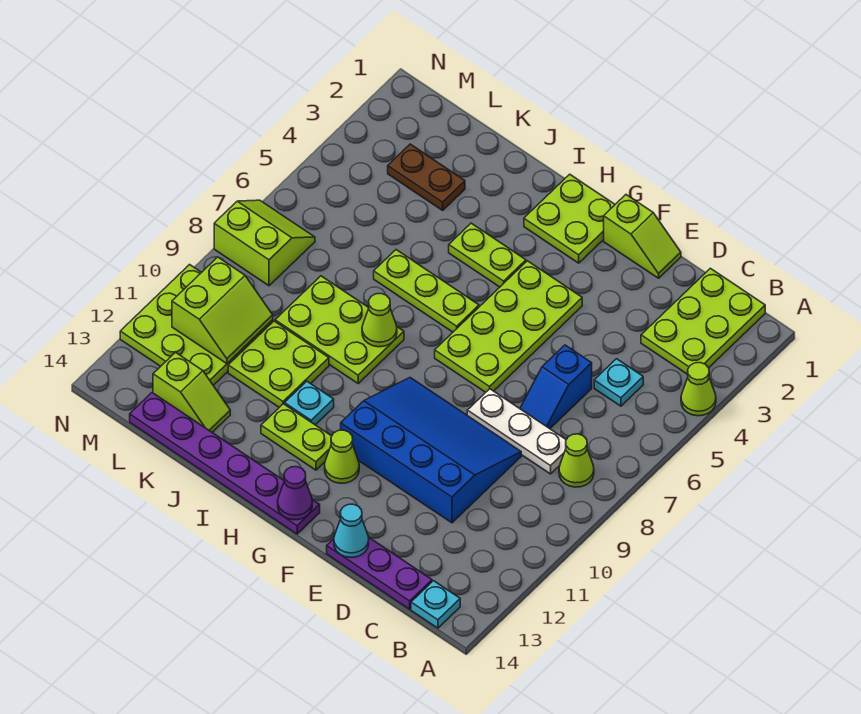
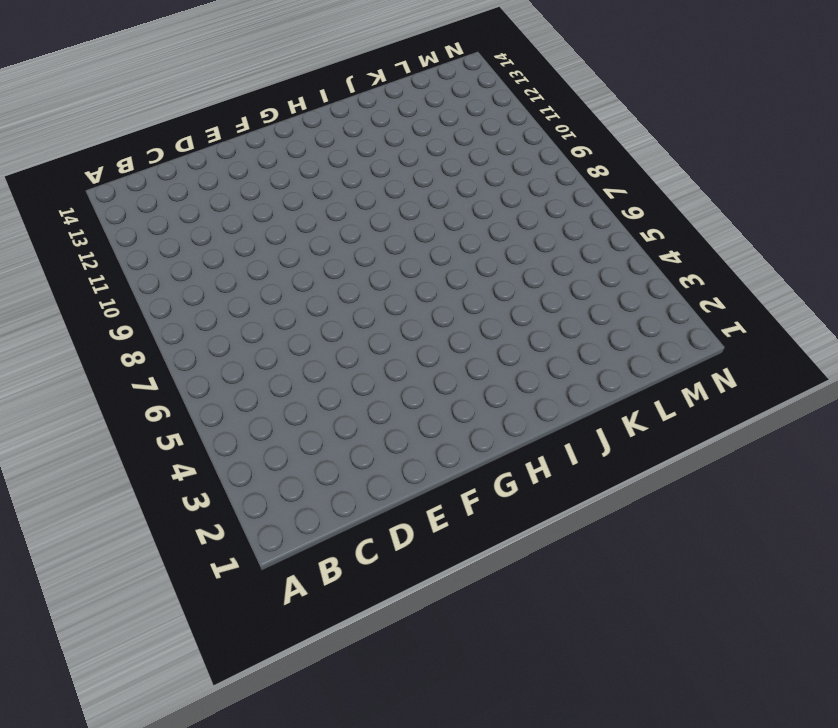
none -> lime cone A4 level 1
none -> lime plate B1:C3 level 1
none -> lime cone B8 level 1

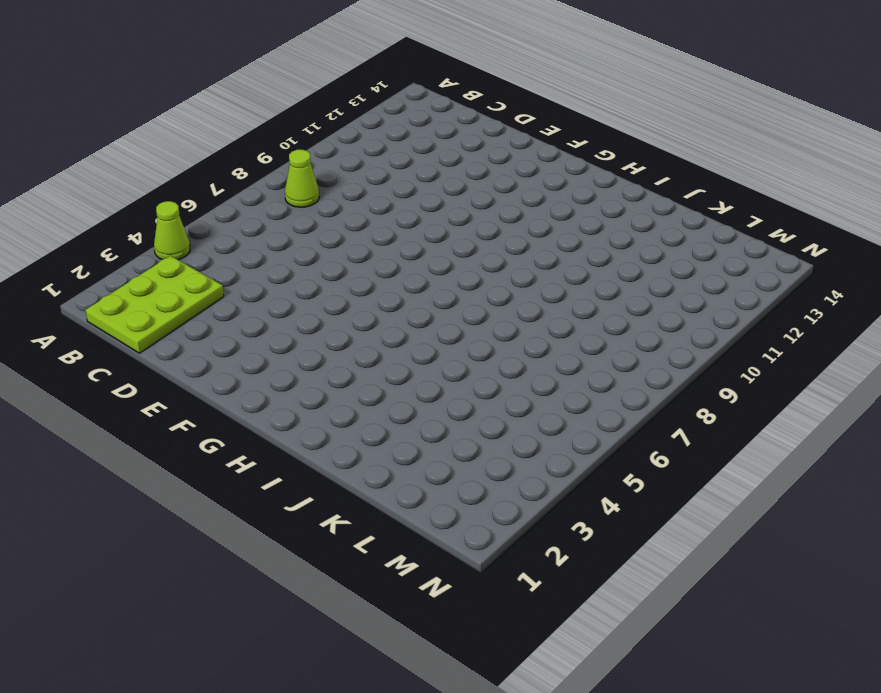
none -> cyan plate B14 level 1
none -> cyan plate C5 level 1
none -> white plate C8:E8 level 1

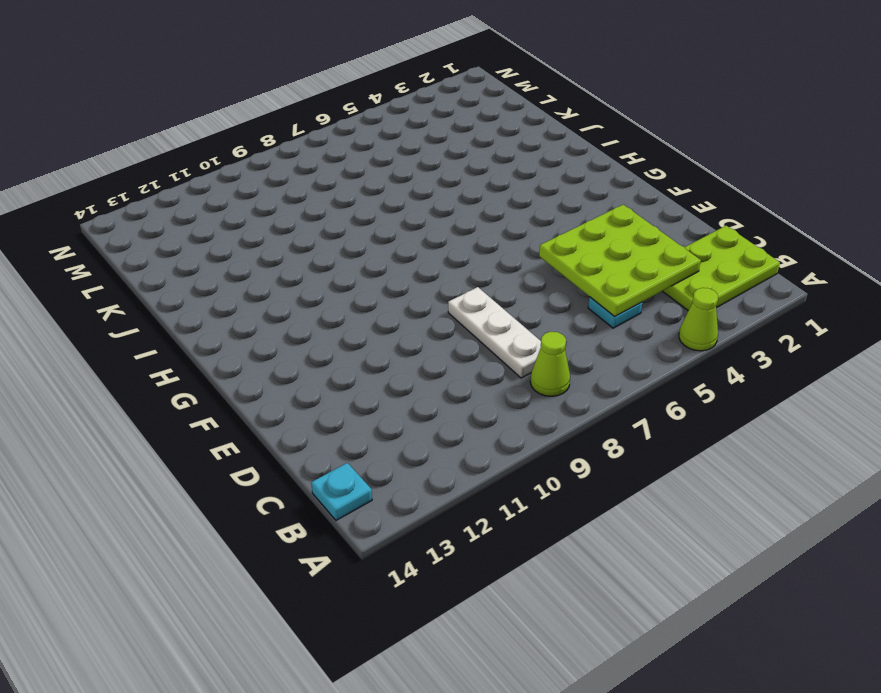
lime plate C3:E5 level 2 -> lime plate L10:N12 level 1
none -> purple plate C14:E14 level 1
none -> blue slope D6:D7 level 1 top 6
none -> blue slope D9:G11 level 1 top 11

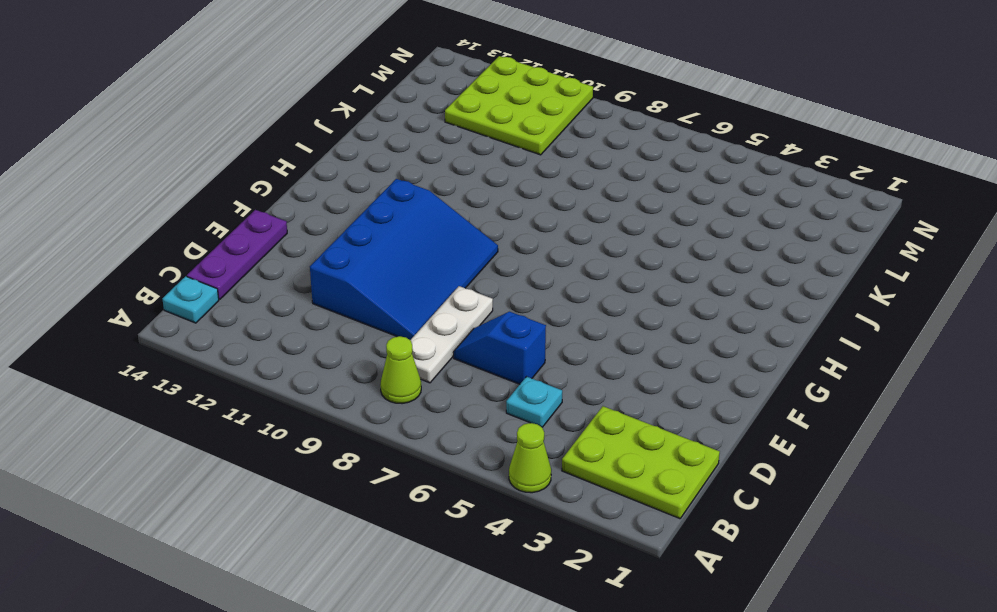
none -> lime slope E1:F1 level 1 top F
none -> lime plate F4:G7 level 1
none -> lime plate G1:H2 level 1

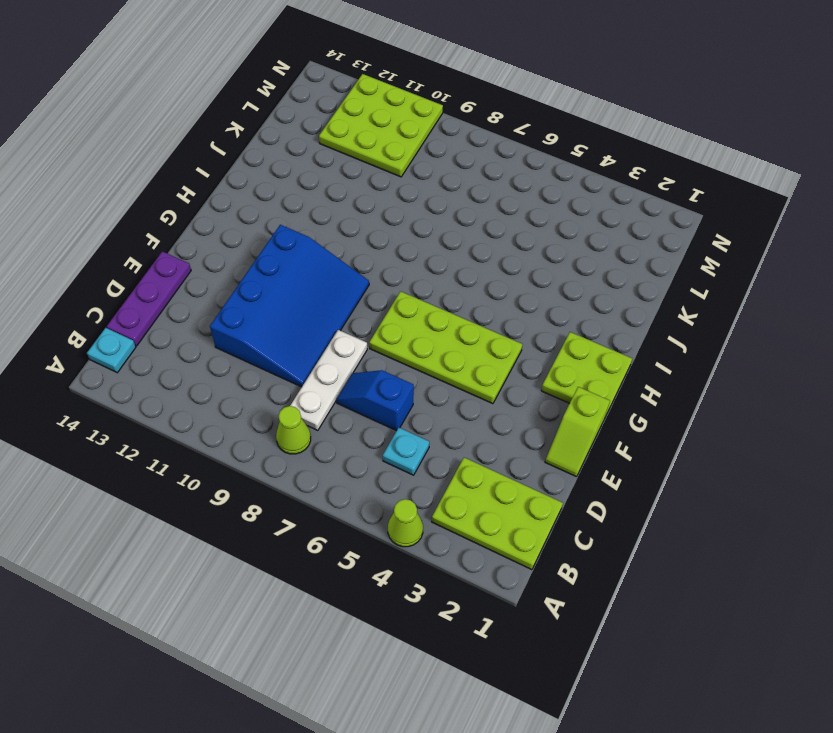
none -> lime cone G12 level 1
none -> purple plate G14:L14 level 1
none -> lime plate H4:I4 level 1

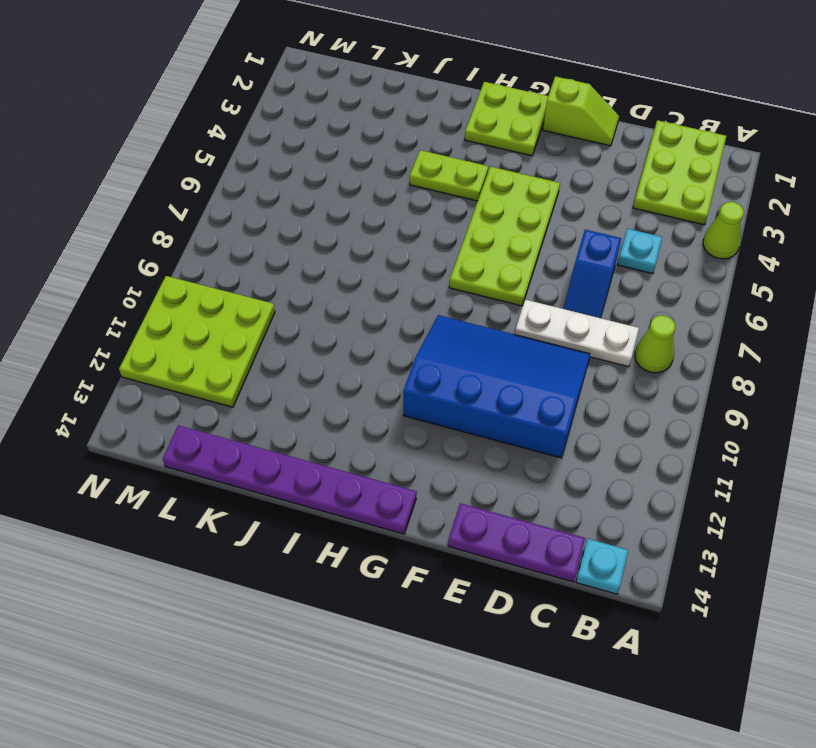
none -> lime cone G12 level 1
none -> lime plate H6:J6 level 1
none -> lime plate H12:I12 level 1

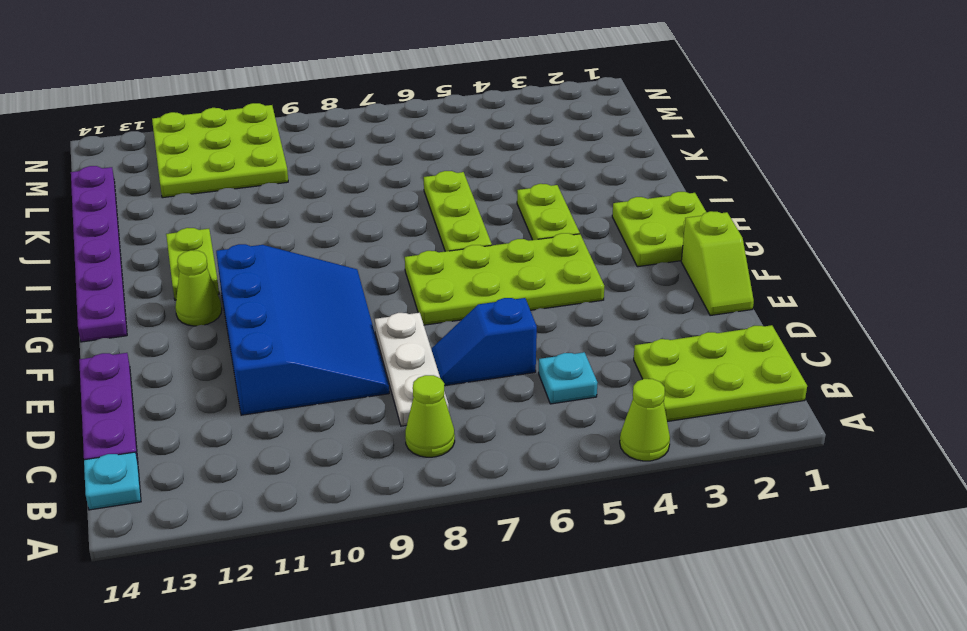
none -> lime plate I8:K9 level 1
none -> cyan plate I11 level 1
none -> lime plate J10:K11 level 1

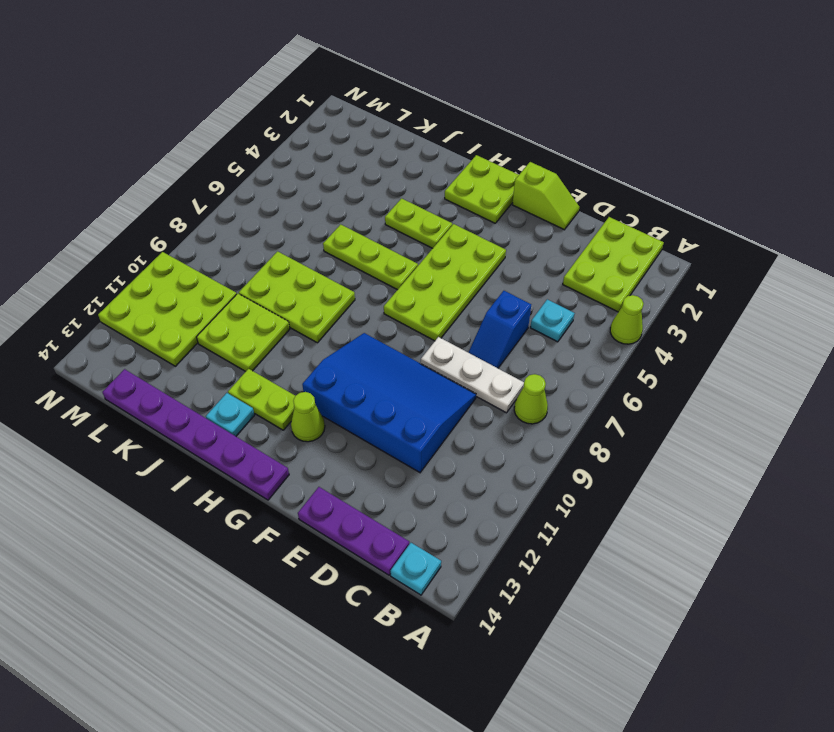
cyan plate I13 level 1 -> cyan plate I11 level 1
none -> brown plate K3:L3 level 1
none -> lime slope K13:L13 level 1 top L
none -> lime slope M7:N8 level 1 top 8

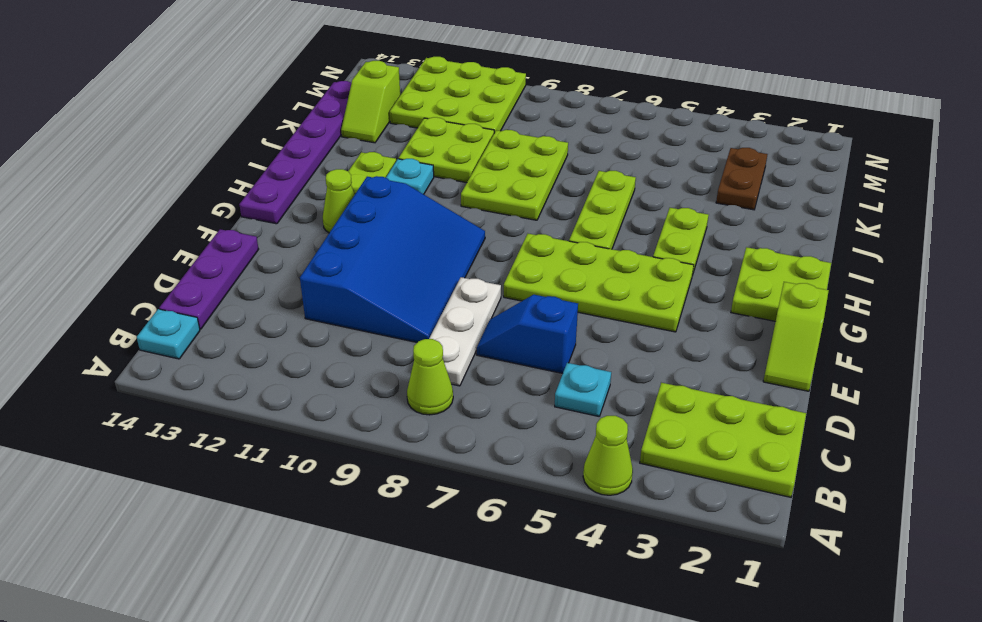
none -> lime slope M7:N8 level 1 top 8
none -> cyan cone E14 level 2
none -> purple cone G14 level 2

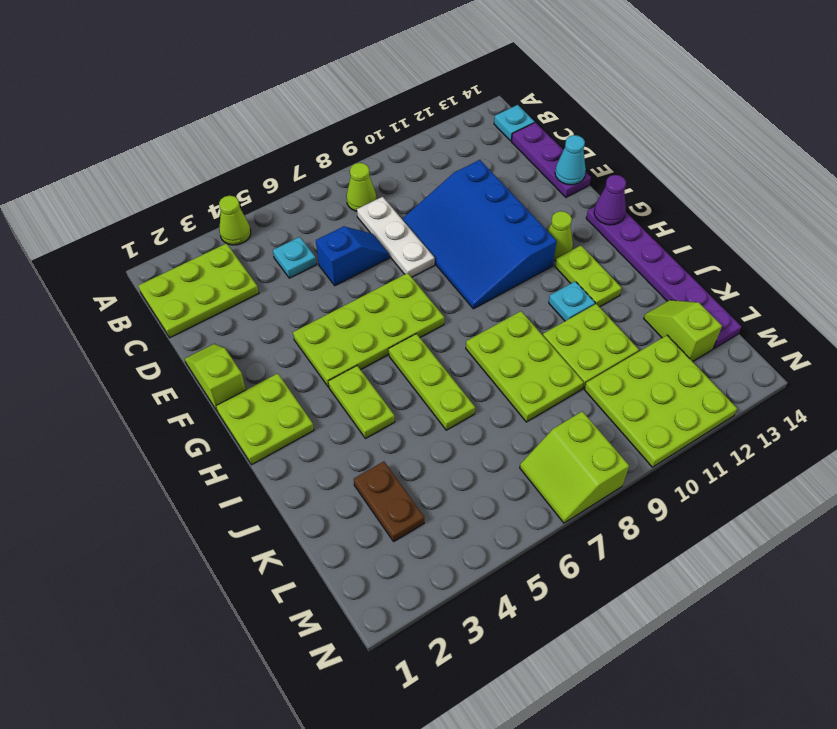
none -> lime cone I8 level 2
none -> lime slope L10:M11 level 2 top M

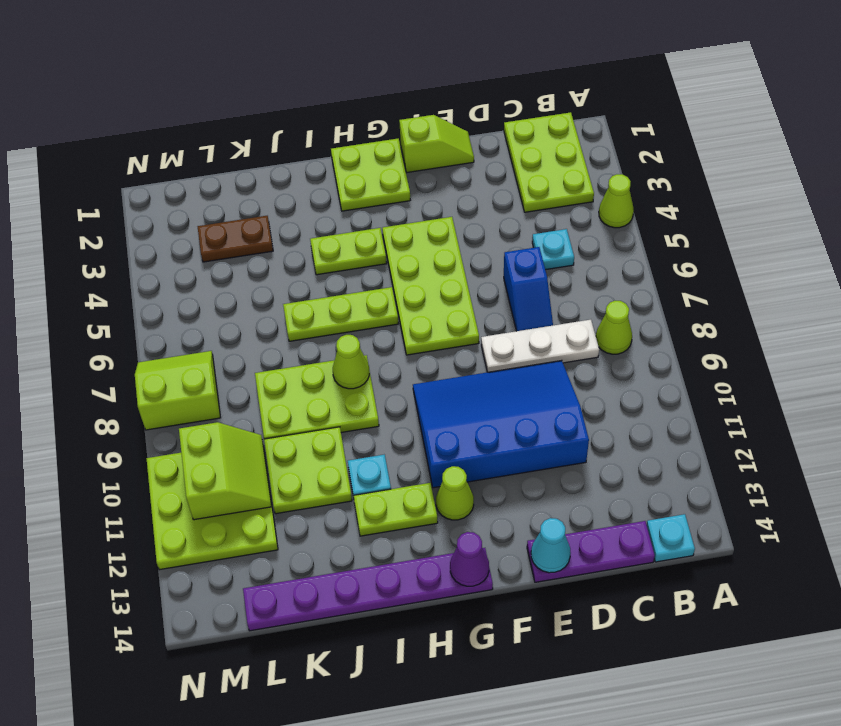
none -> lime slope K13:L13 level 1 top L

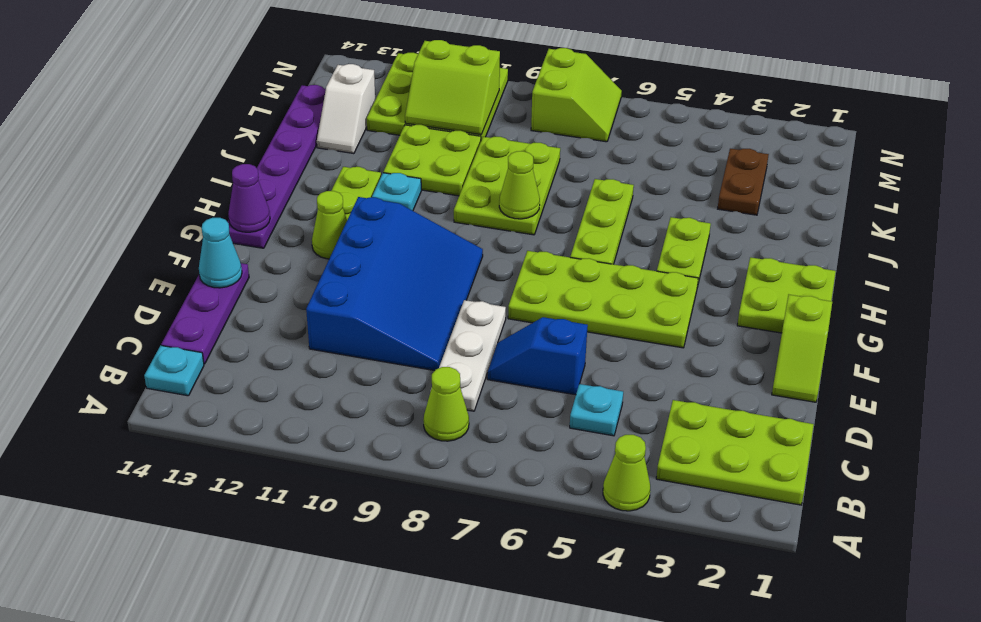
white slope K13:L13 level 1 top L -> lime slope K13:L13 level 1 top L

